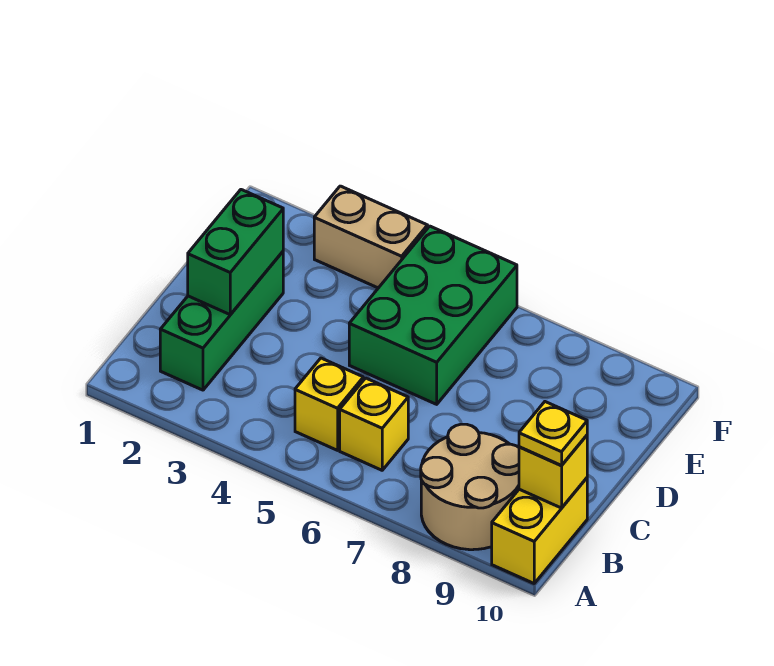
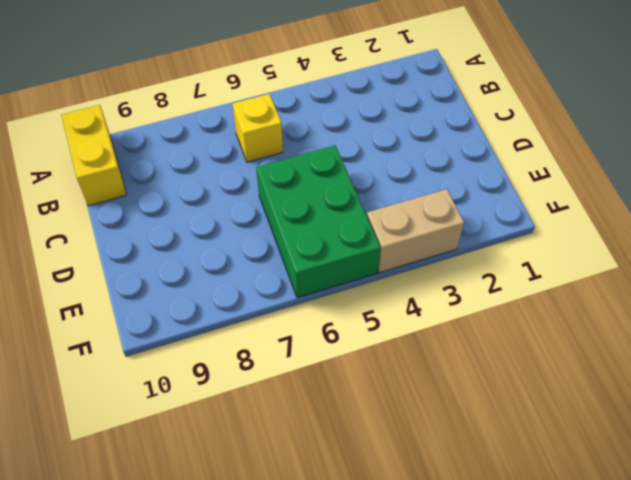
none -> tan round brick A8:B9 level 1
none -> green brick B2:D2 level 1

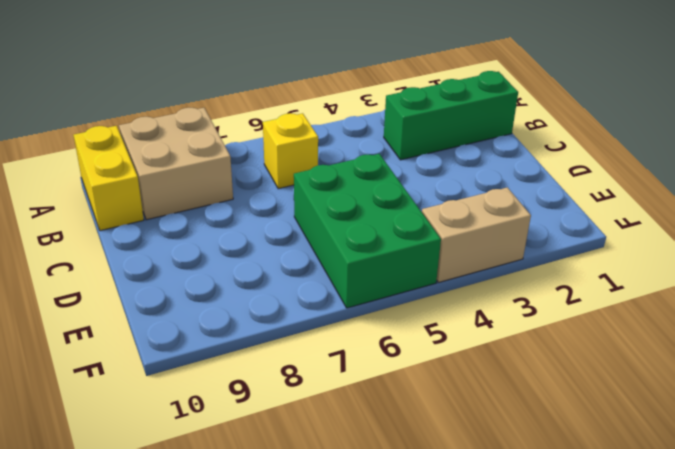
tan brick A8:B9 level 1 -> tan round brick A8:B9 level 1
green brick B1:B3 level 1 -> green brick B2:D2 level 1
none -> yellow brick B5 level 1
none -> yellow brick B10 level 2

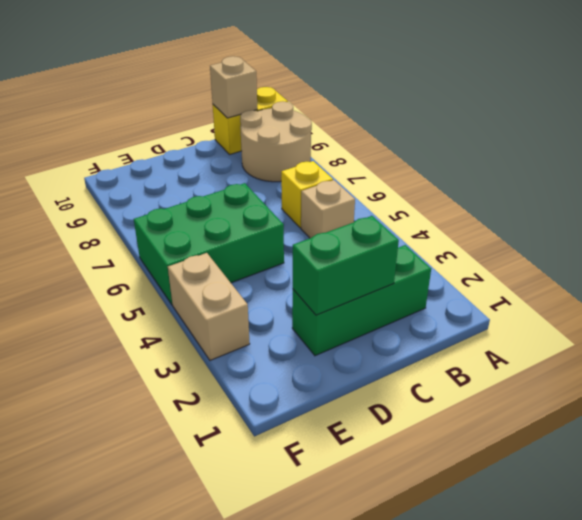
tan brick B5 level 1 -> yellow brick B5 level 1
tan brick B10 level 2 -> yellow brick B10 level 2
none -> yellow plate B10 level 3

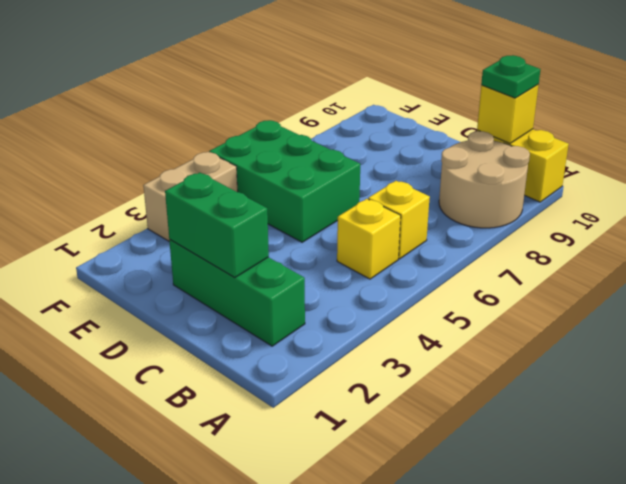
green plate B10 level 3 -> yellow plate B10 level 3

